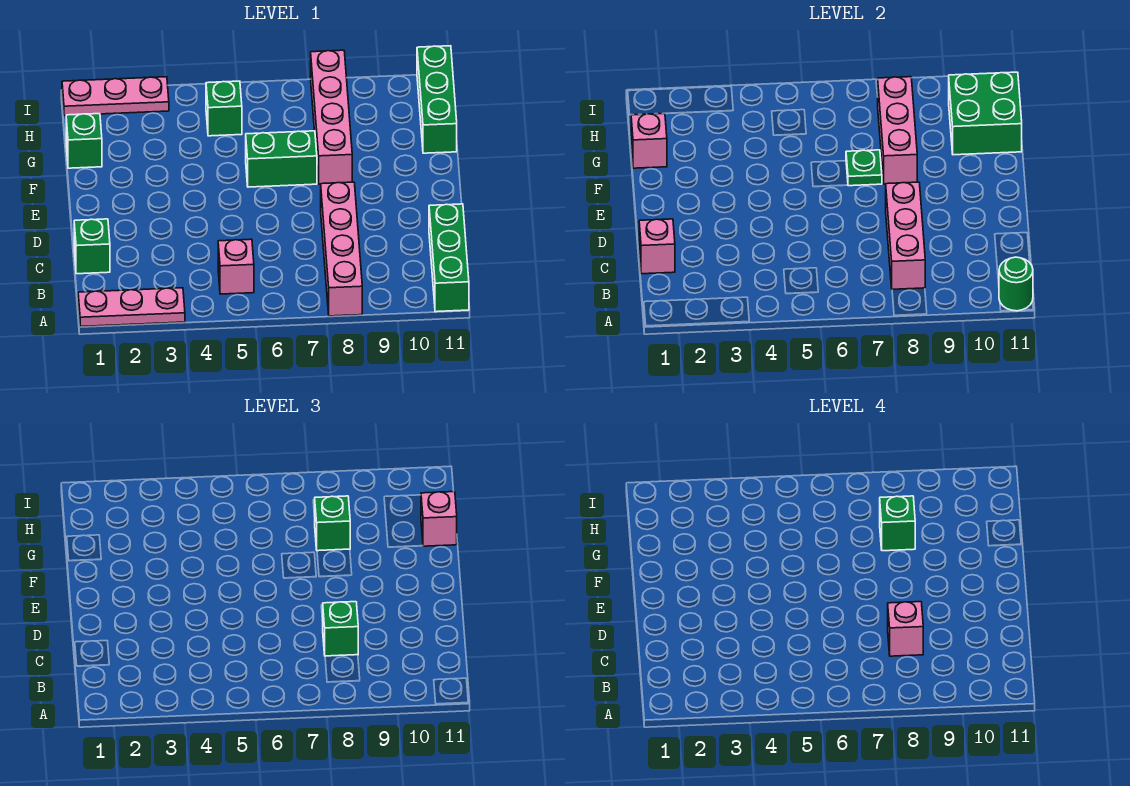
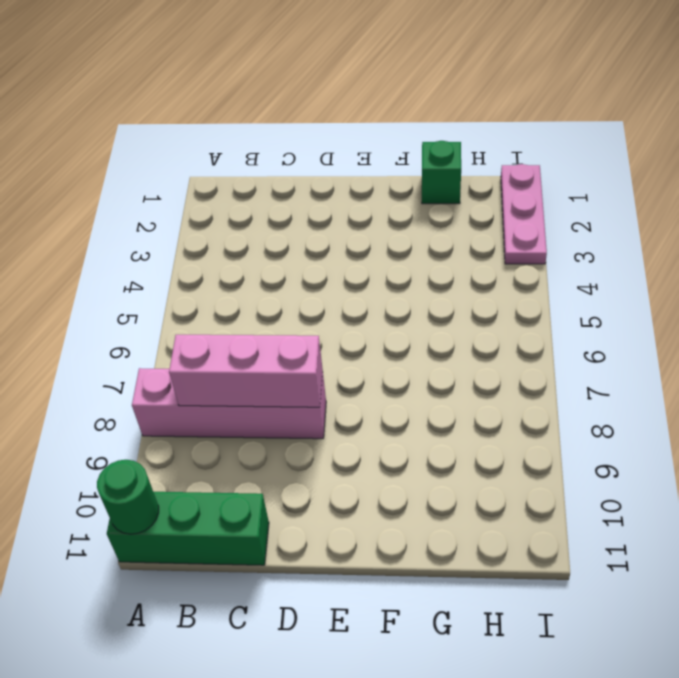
none -> pink plate A1:A3 level 1
none -> pink brick B5 level 1
none -> green brick C1 level 1

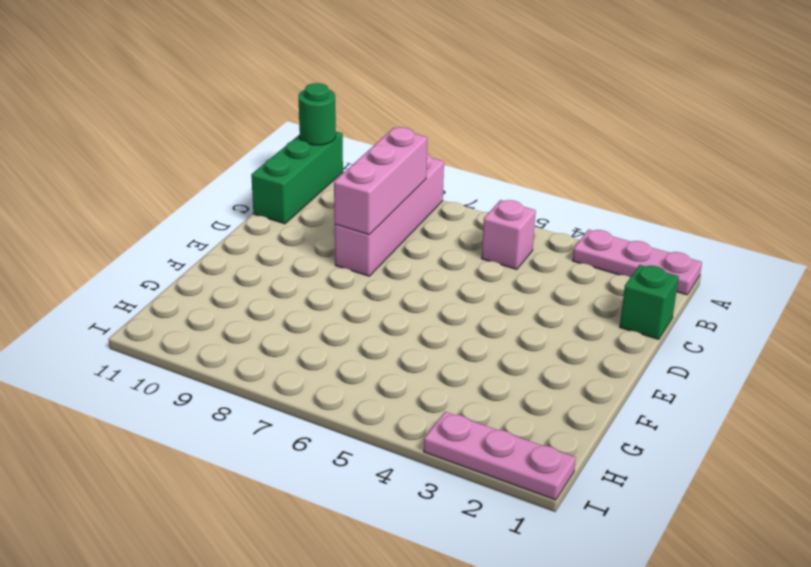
none -> green brick F6:F7 level 1
none -> pink brick F8:I8 level 1
none -> green brick G1 level 1

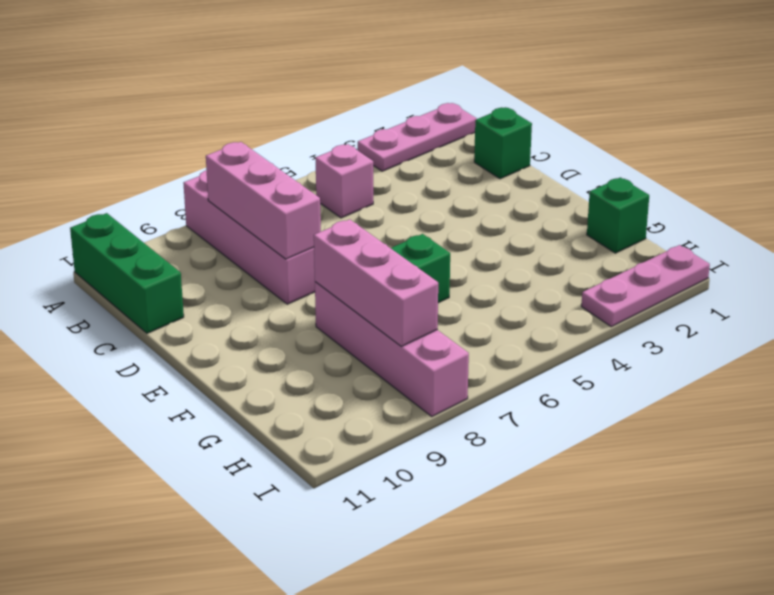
none -> green brick G11:I11 level 1
none -> green brick H5 level 1
none -> green round brick A11 level 2

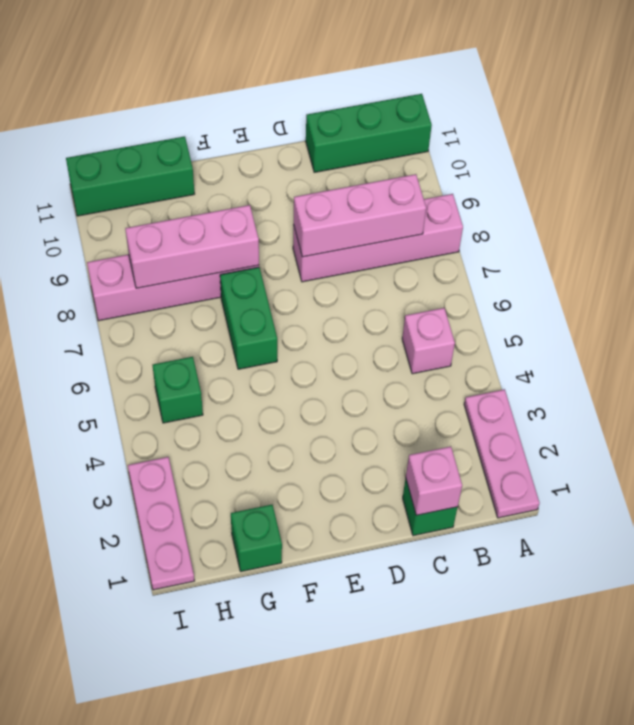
none -> green round brick A11 level 2
none -> green plate F7 level 2
none -> pink brick G1 level 2

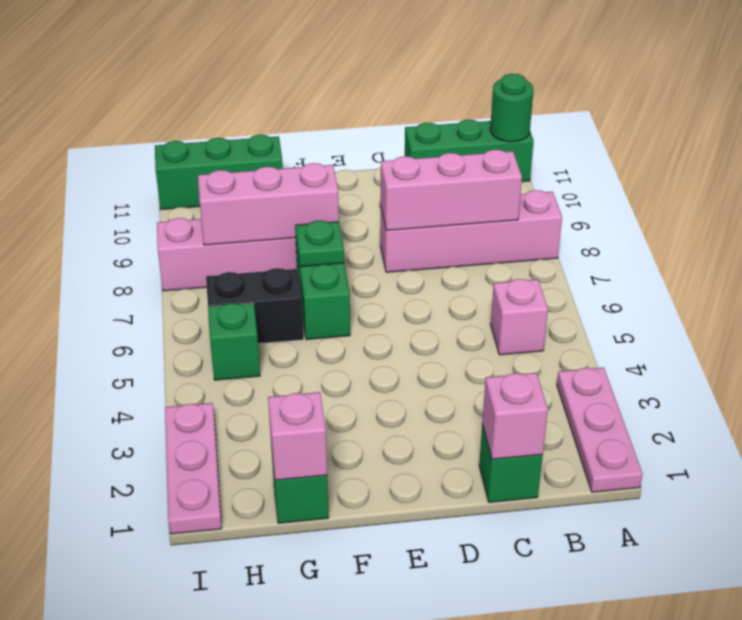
black brick G6:H6 level 1 -> none
none -> green brick G10:H11 level 2
none -> green brick C8 level 3
none -> green brick G8 level 3

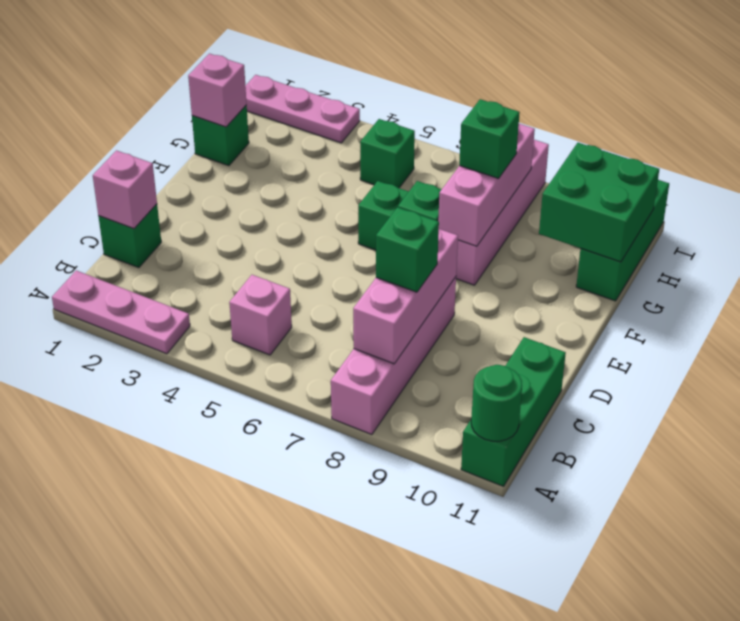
none -> pink brick G11 level 3
none -> pink brick C8 level 4
none -> green brick G8 level 4

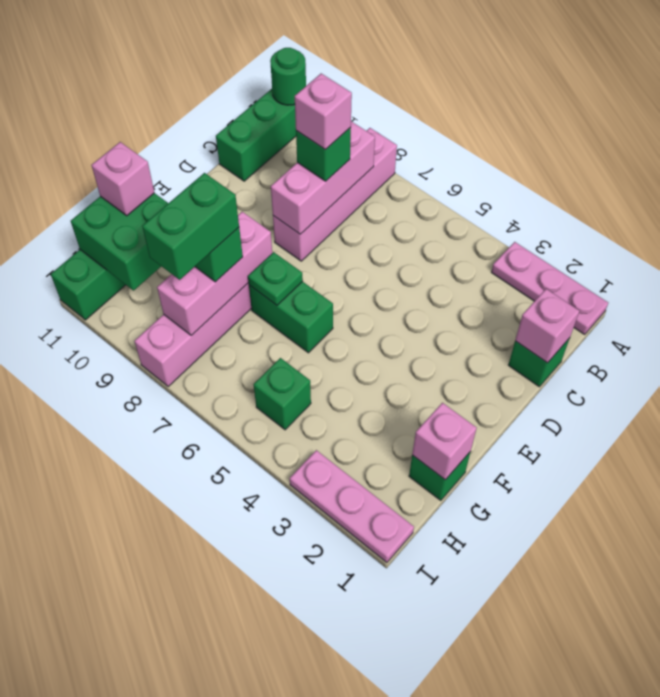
green brick G8:H8 level 4 -> green brick G8 level 4
none -> pink brick B5 level 1

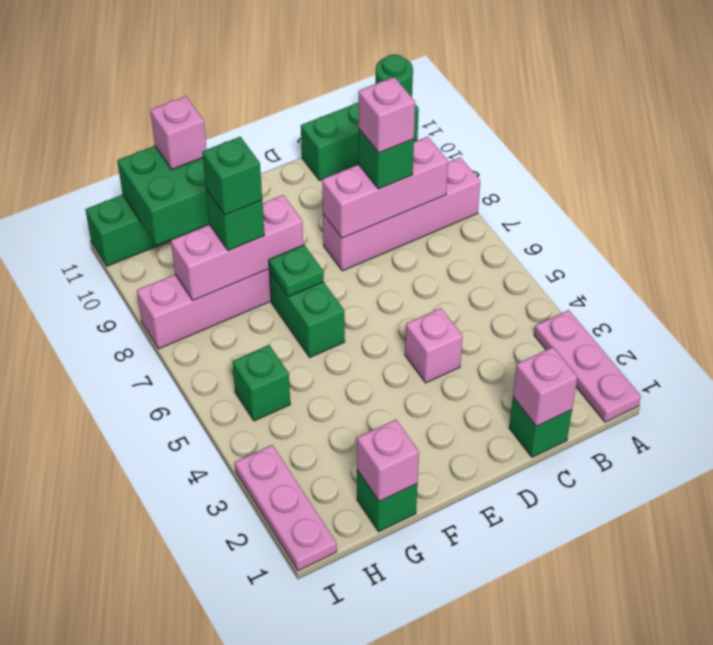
pink brick D4 level 1 -> pink brick B5 level 1

